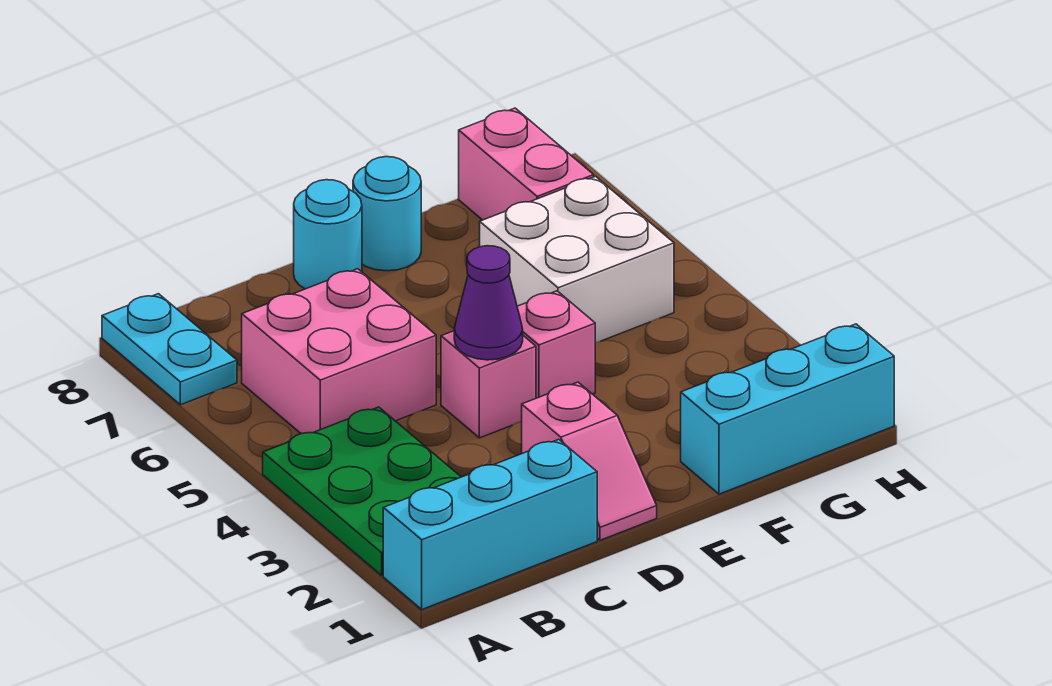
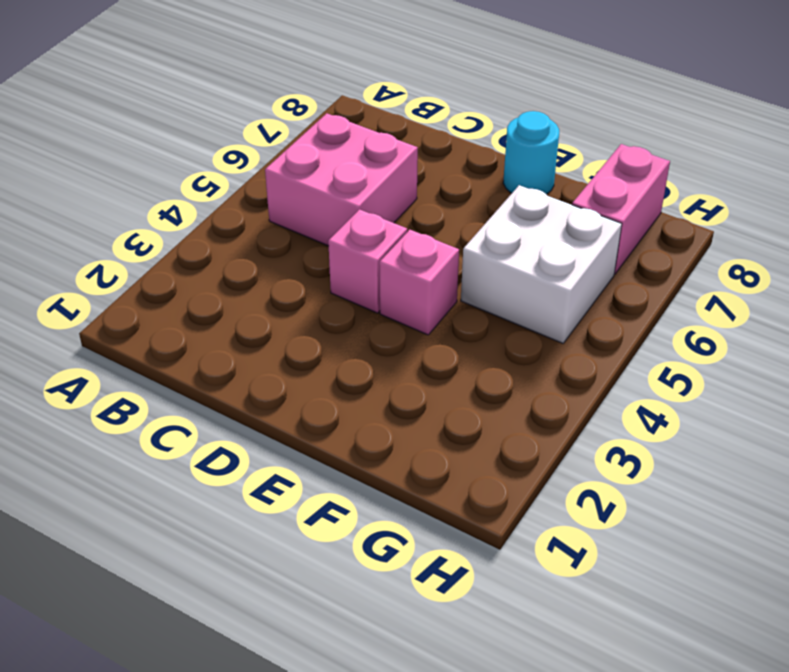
none -> cyan brick A1:C1 level 1
none -> green plate A2:B4 level 1
none -> cyan plate A7:A8 level 1

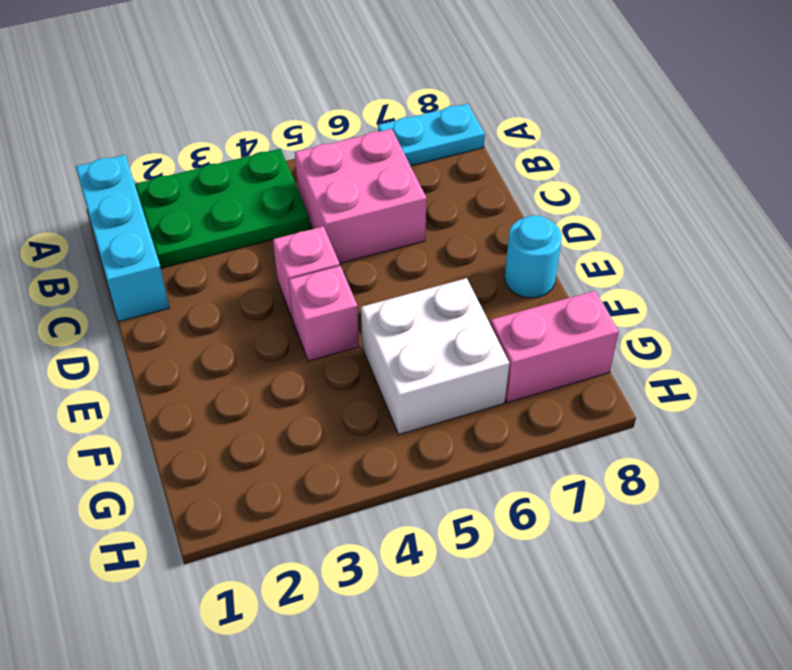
none -> pink slope D1:D2 level 1 top 2
none -> cyan round brick D8 level 1
none -> cyan brick F1:H1 level 1

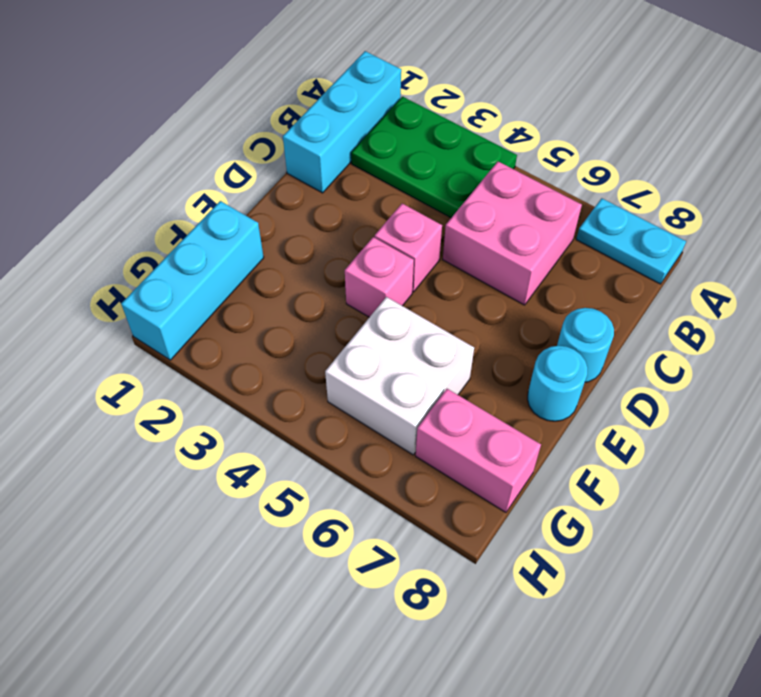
none -> pink slope D1:D2 level 1 top 2
none -> purple cone D4 level 2

